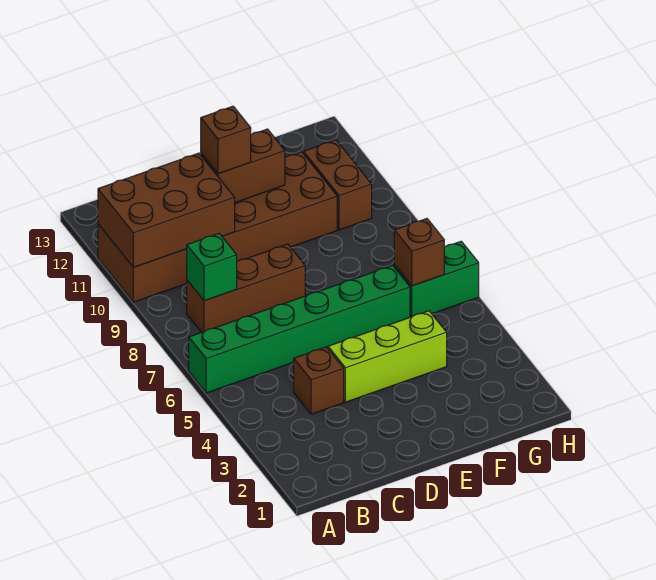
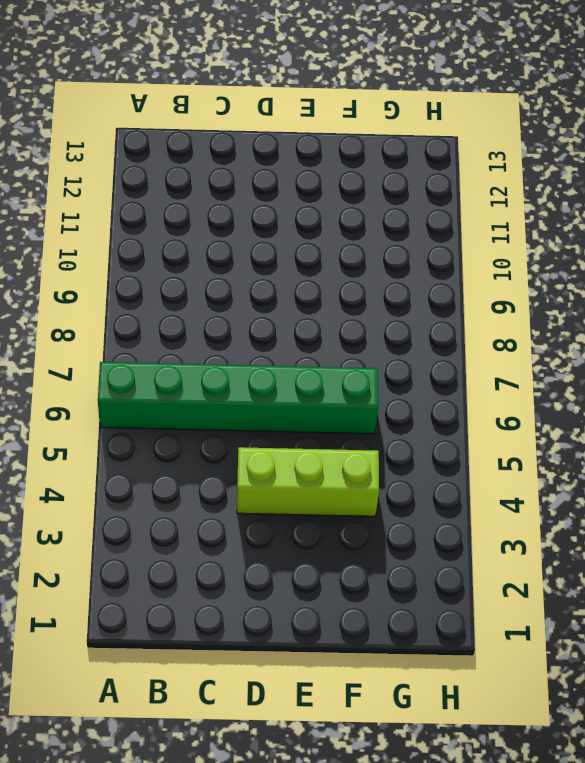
none -> brown brick A10:F11 level 1
none -> brown brick B8:D8 level 1
none -> brown brick C4 level 1

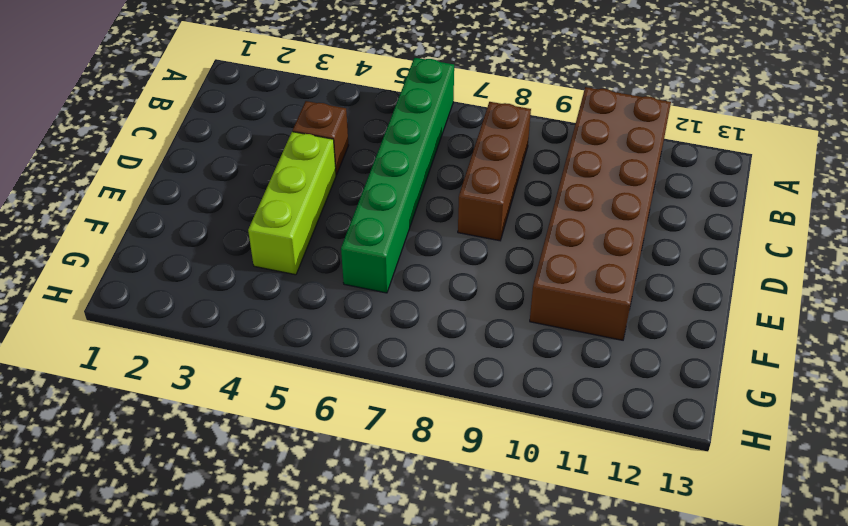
none -> green brick G6:H6 level 1
none -> brown brick G10:G11 level 1
none -> brown brick A10:C11 level 2

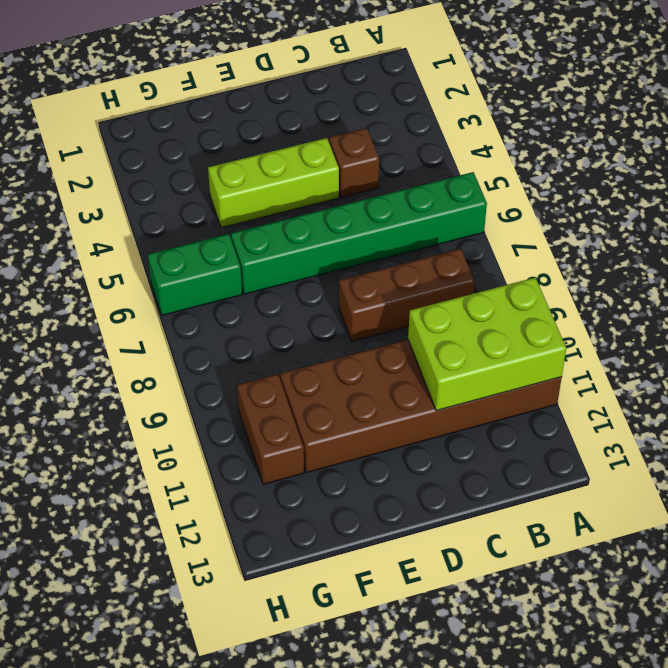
lime brick A10:C11 level 2 -> brown brick A10:C11 level 2
none -> green brick B8 level 2
none -> brown brick D11:E11 level 2
none -> brown brick G6 level 2

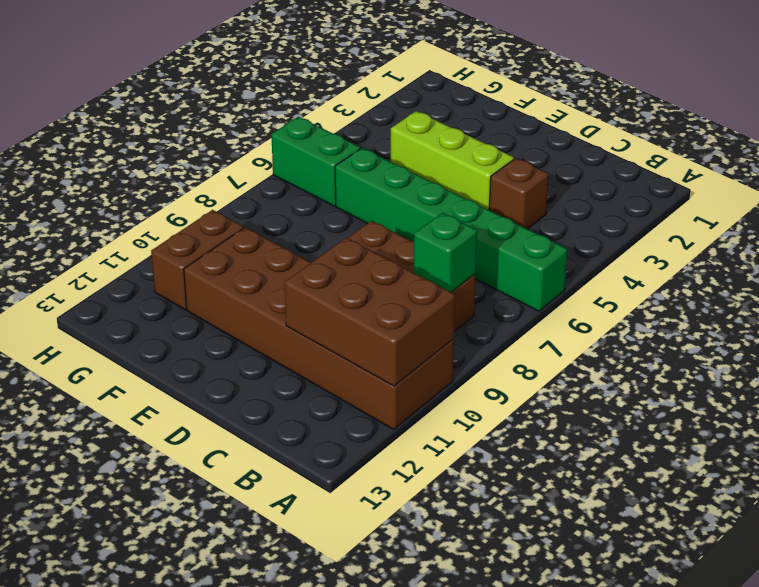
none -> brown brick D11:E11 level 2
none -> brown brick G6 level 2
none -> brown brick D11 level 3

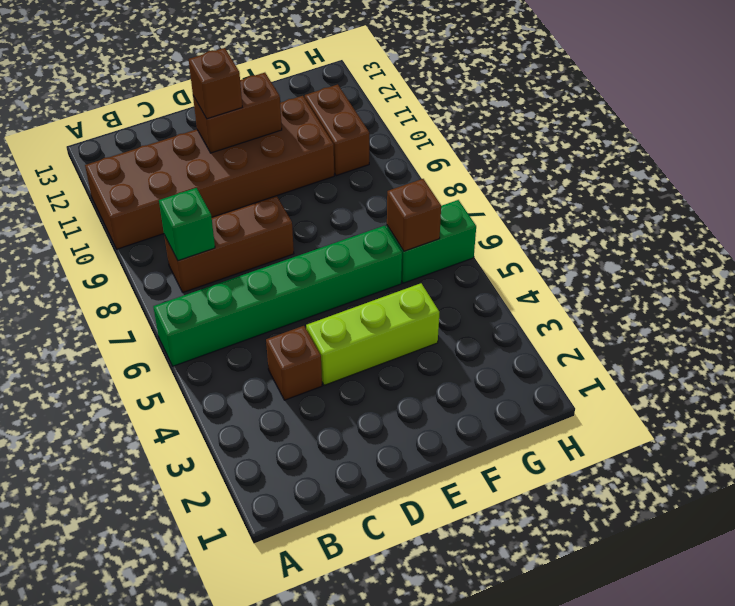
none -> brown brick A10:C11 level 2

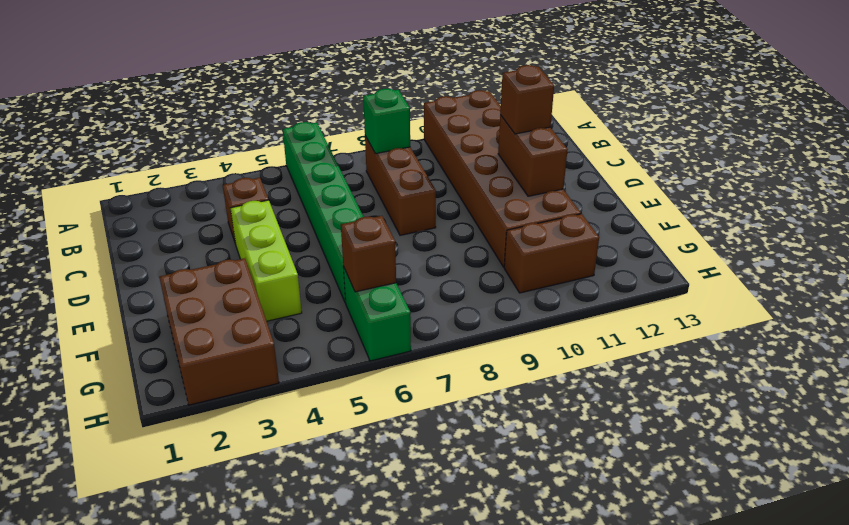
brown brick F2:H3 level 1 -> brown brick A10:C11 level 2

